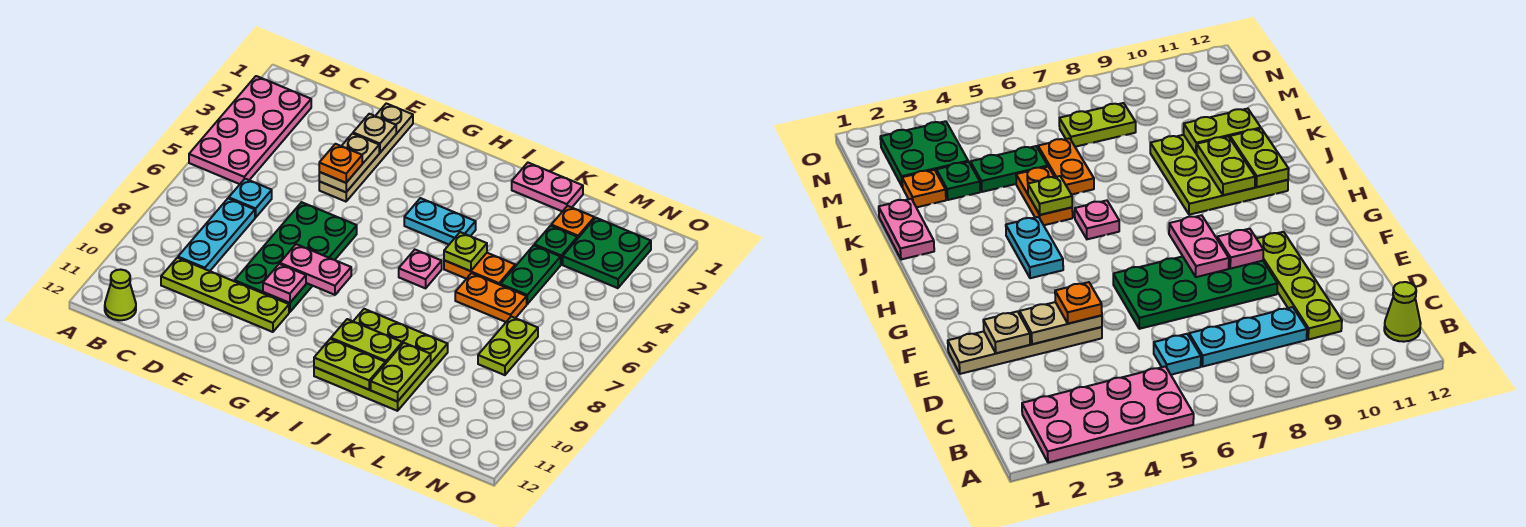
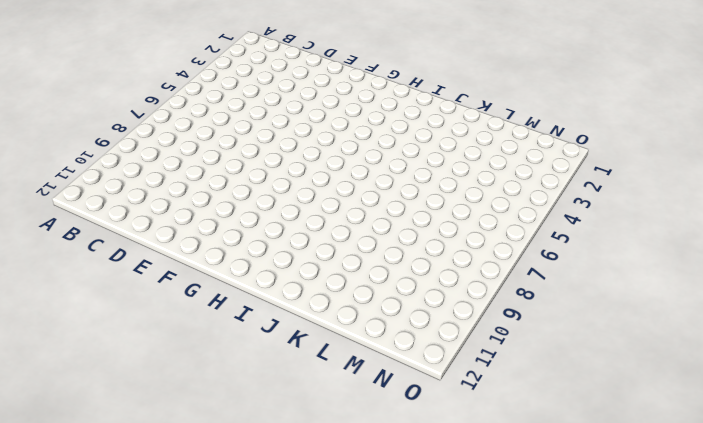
none -> pink plate A2:B5 level 1
none -> lime cone B12 level 1
none -> cyan plate C6 level 1

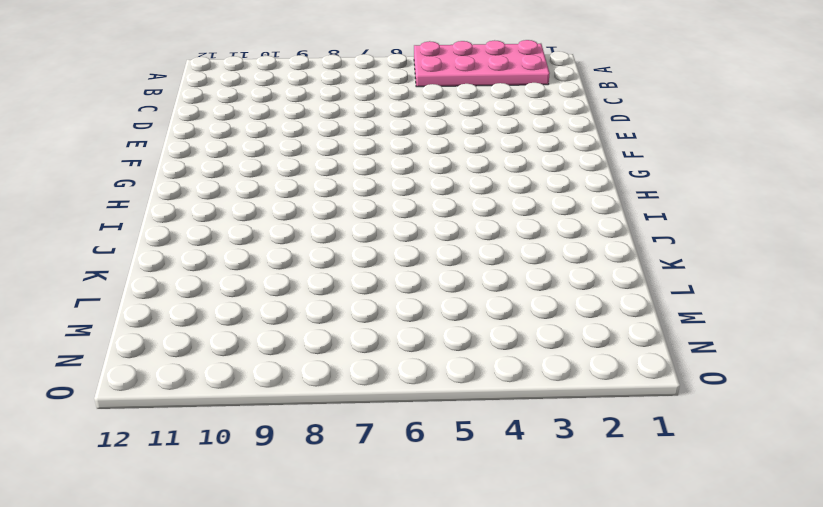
none -> lime cone B12 level 1
none -> cyan plate C6 level 1
none -> cyan plate C7:C9 level 1

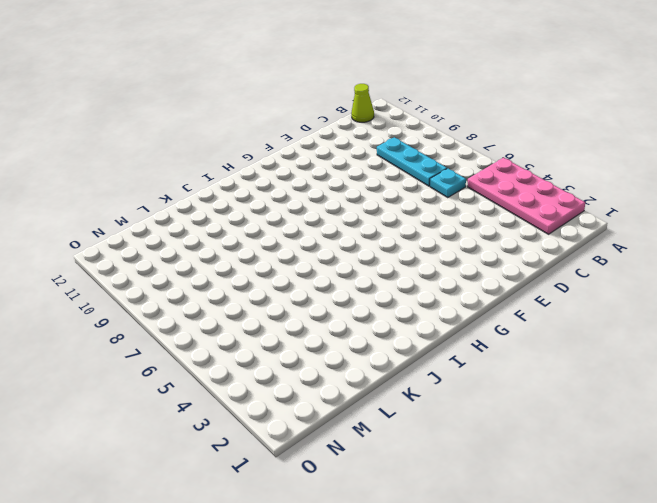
none -> lime plate C10:F10 level 1
none -> tan plate E1:E4 level 1
none -> green plate E6:F9 level 1

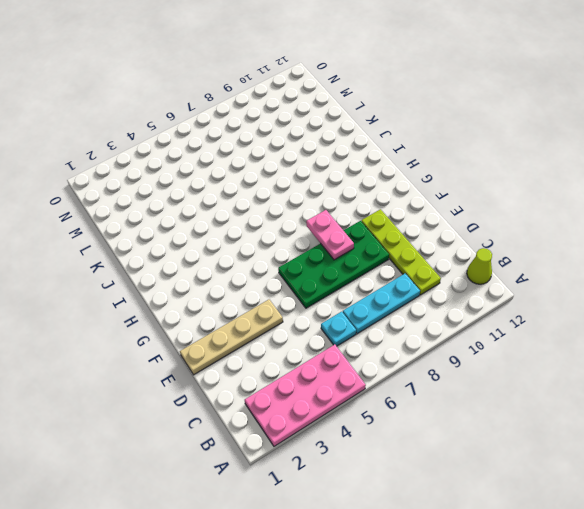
none -> cyan plate H4:I4 level 1
none -> pink plate I6 level 1
none -> lime plate I9:K11 level 1

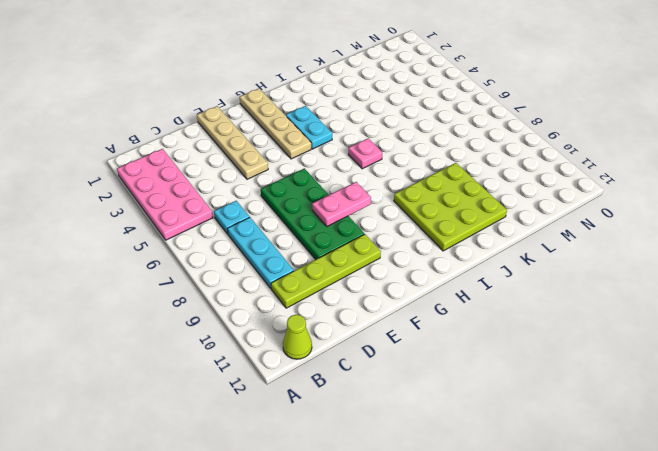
tan plate G1:G4 level 1 -> none
cyan plate H3:H4 level 1 -> cyan plate H4:I4 level 1
none -> pink plate J1:K1 level 1
none -> orange plate J5:K5 level 1
none -> orange plate K6:L6 level 1

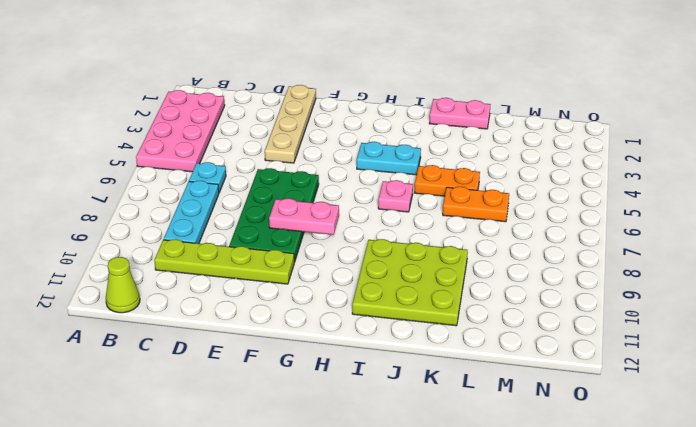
none -> orange plate L2 level 1
none -> green plate L3 level 1
none -> green plate L4:L5 level 1

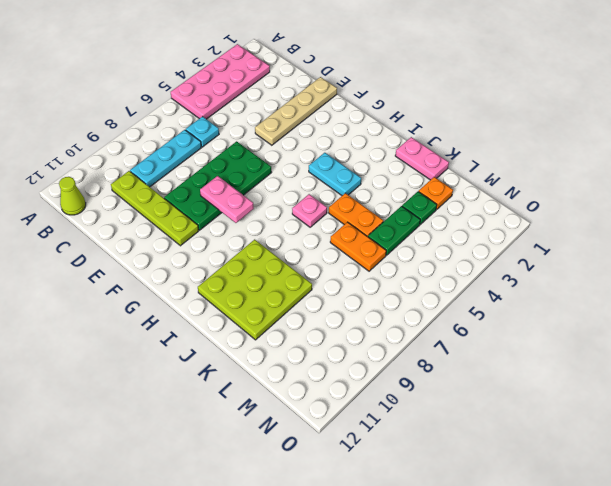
none -> green plate M2:N3 level 1
none -> lime plate M7:M8 level 1
none -> tan plate E2 level 2

